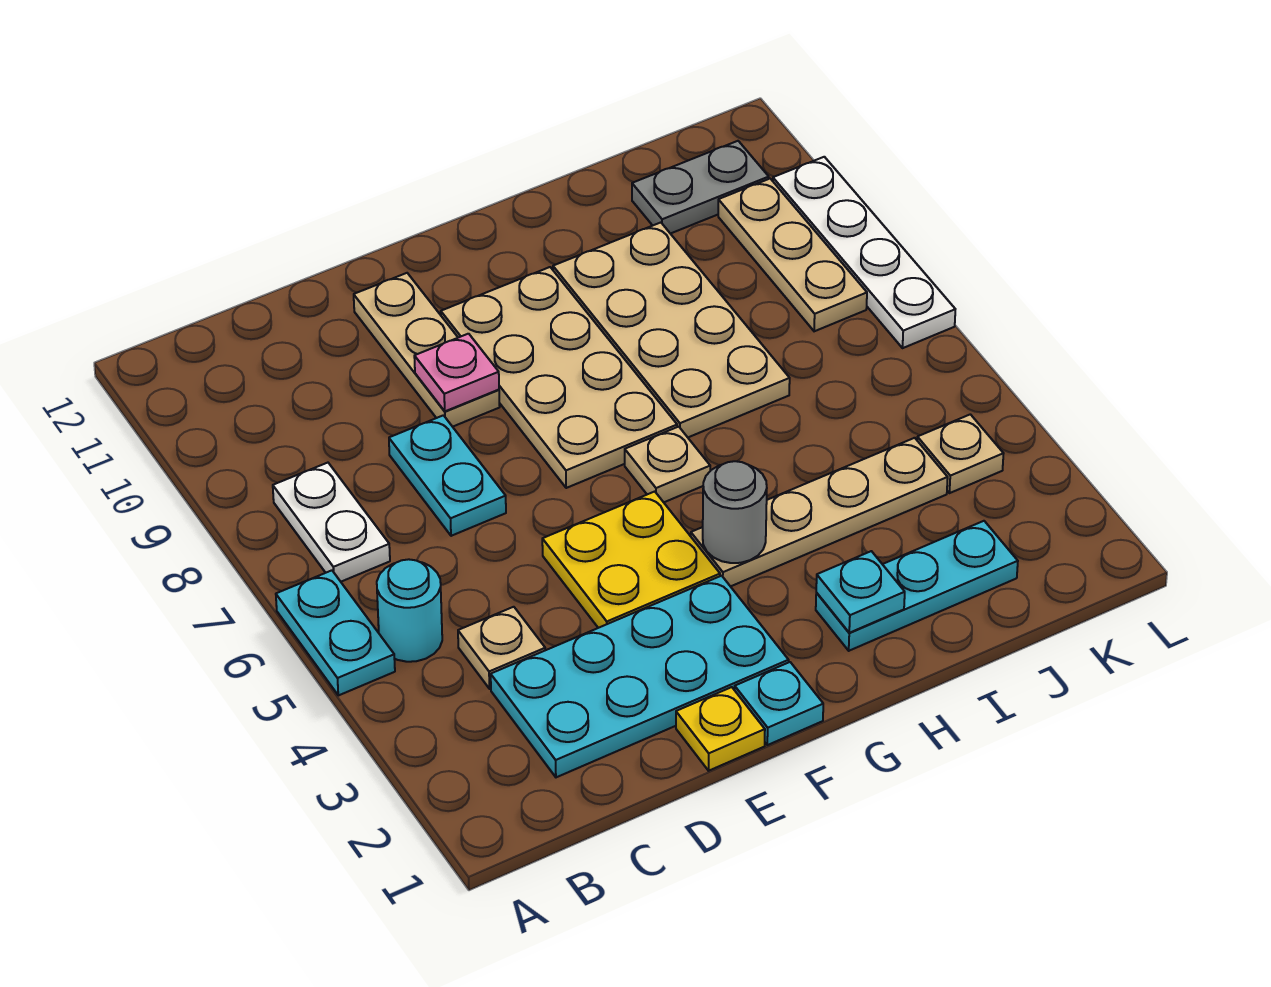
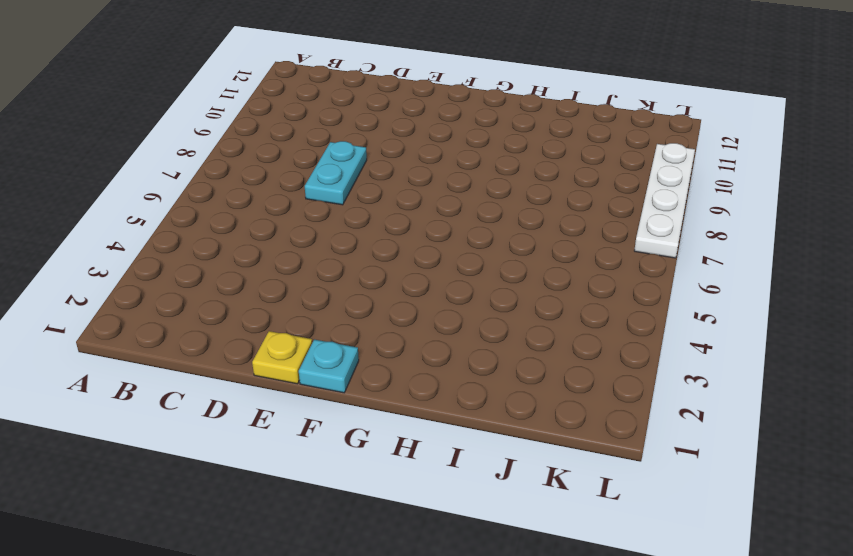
none -> cyan plate A5:A6 level 1
none -> cyan round brick B5 level 1
none -> white plate B7:B8 level 1

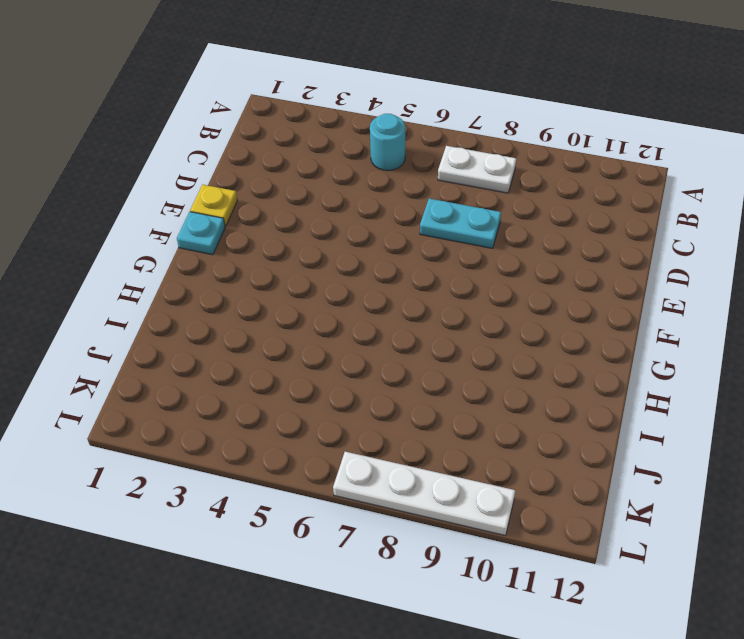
none -> cyan plate A5:A6 level 1
none -> cyan plate C2:F3 level 1
none -> tan plate C4 level 1

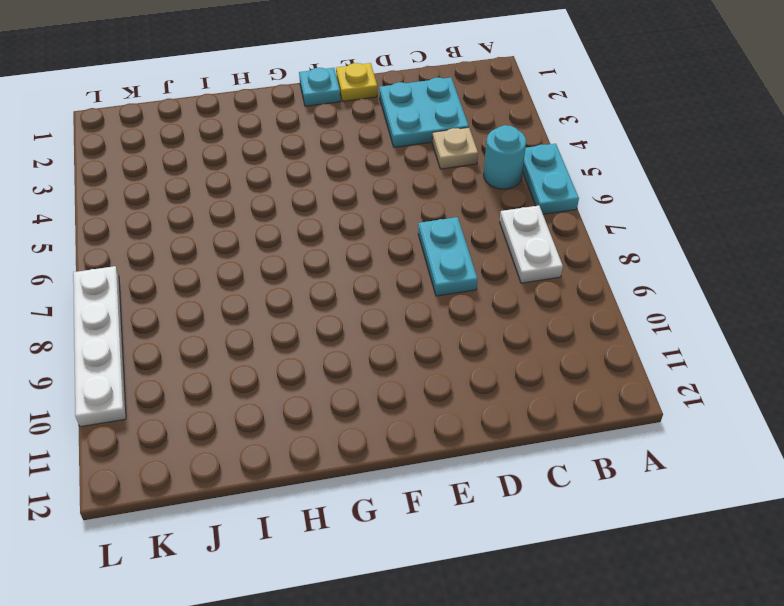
cyan plate C2:D3 level 1 -> cyan plate C2:F3 level 1
none -> yellow plate E4:F5 level 1
none -> tan plate E9:E11 level 1
none -> tan plate F7:G10 level 1

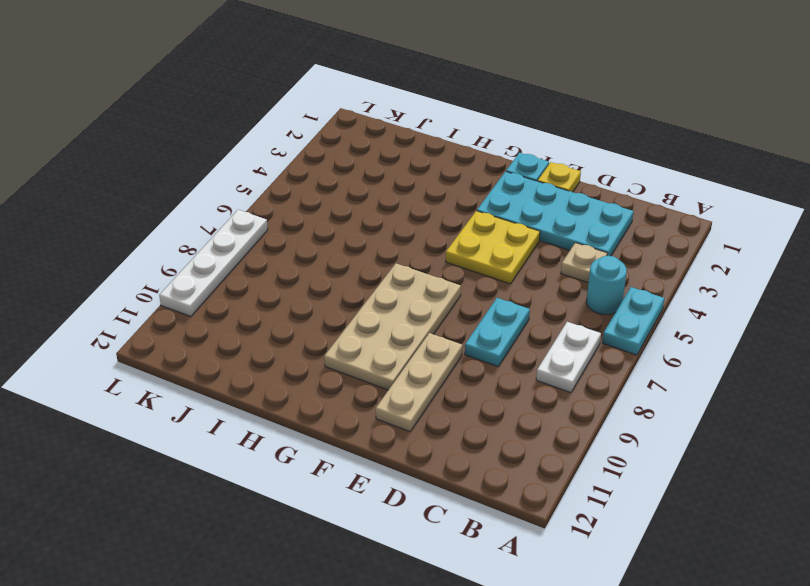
none -> tan plate G4:J4 level 1
none -> tan plate G6 level 1
none -> cyan plate H2:J2 level 1

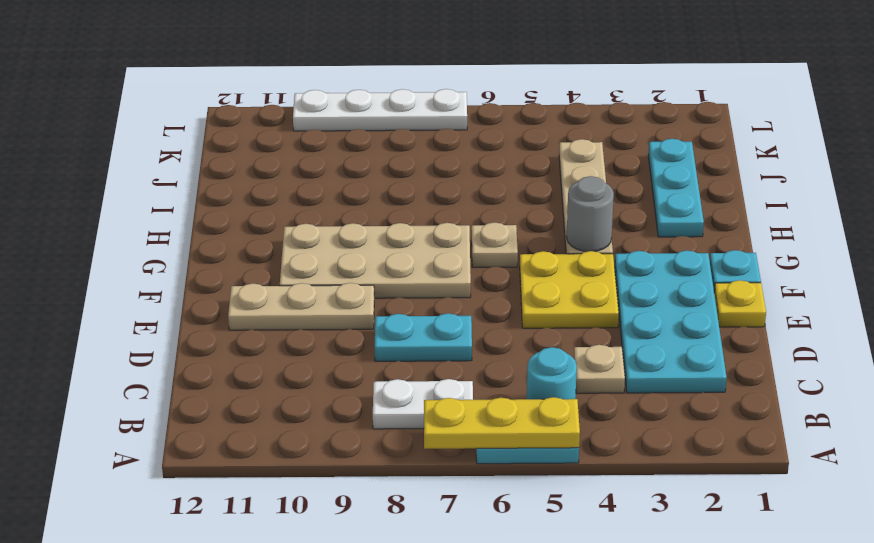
yellow plate A5:A7 level 2 -> none
none -> tan plate H7:I10 level 1
none -> grey plate J11:K11 level 1
none -> tan plate K4 level 1

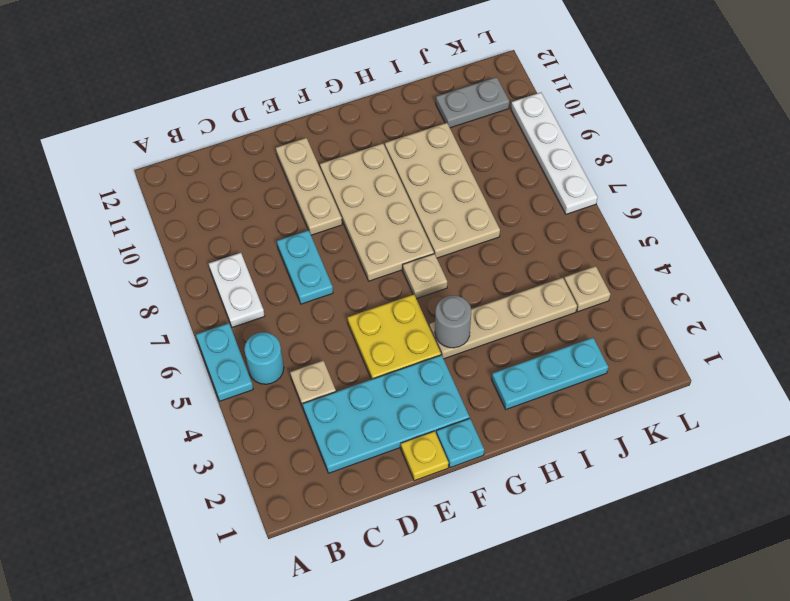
none -> tan plate K8:K10 level 1
none -> pink plate E9 level 2
none -> cyan plate H2 level 2

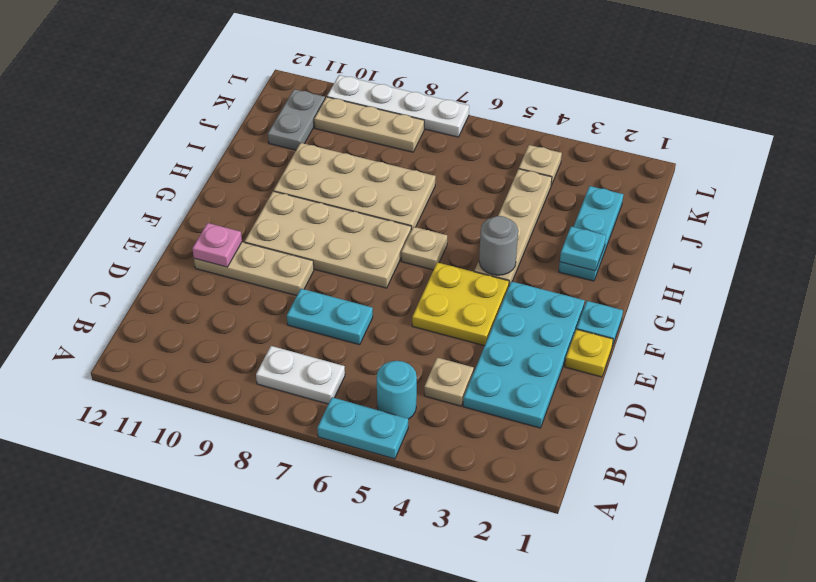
pink plate E11 level 2 -> pink plate E9 level 2

